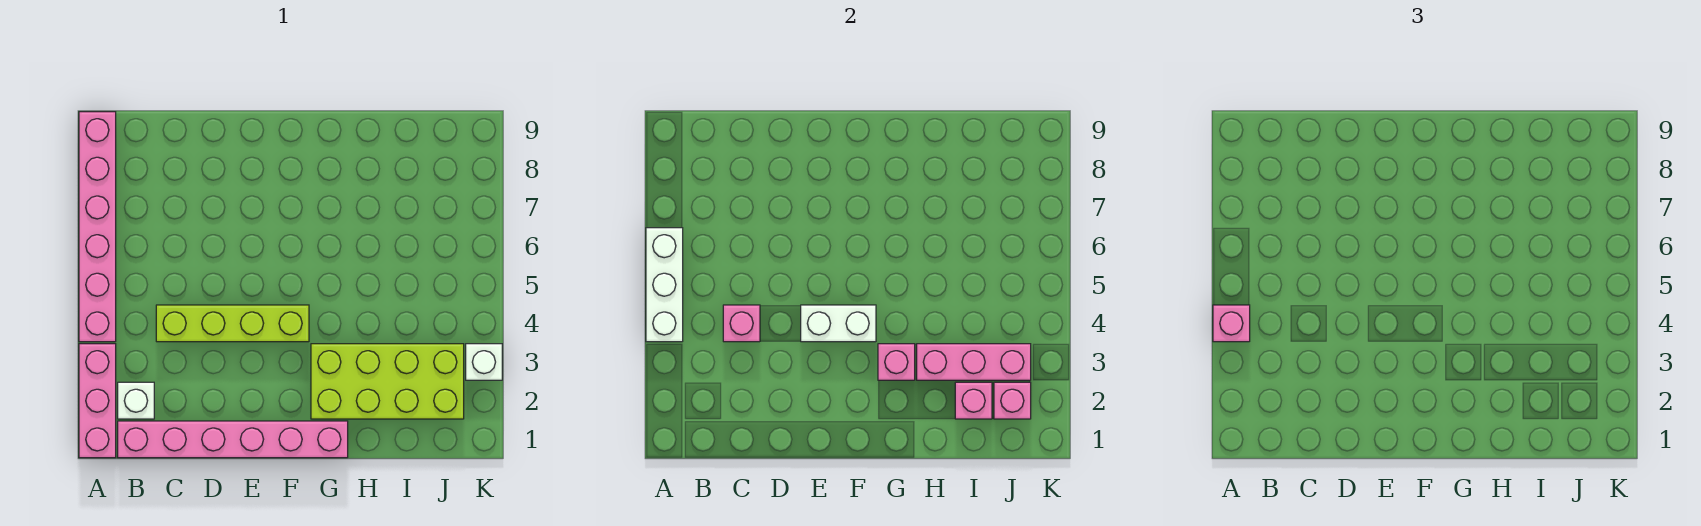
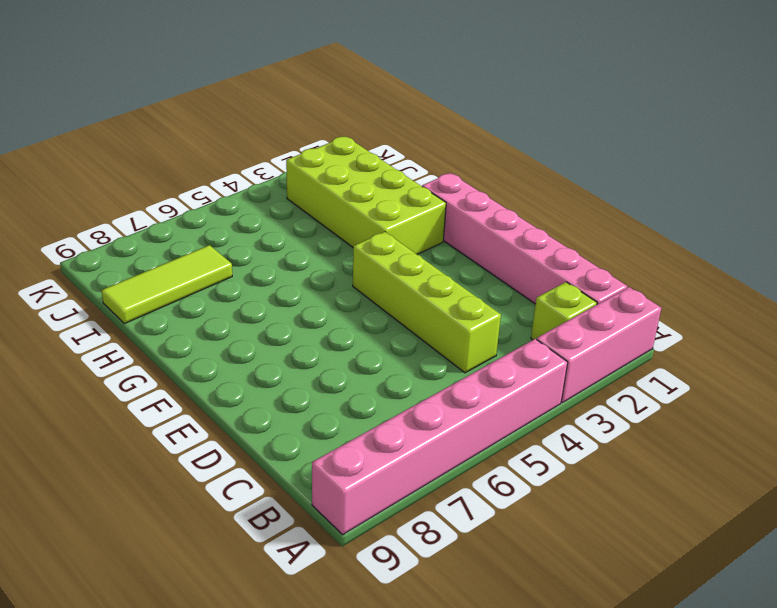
lime brick B2 level 1 -> white brick B2 level 1
lime tile I7:I9 level 1 -> none
none -> white brick K3 level 1
none -> white brick A4:A6 level 2
none -> pink brick C4 level 2

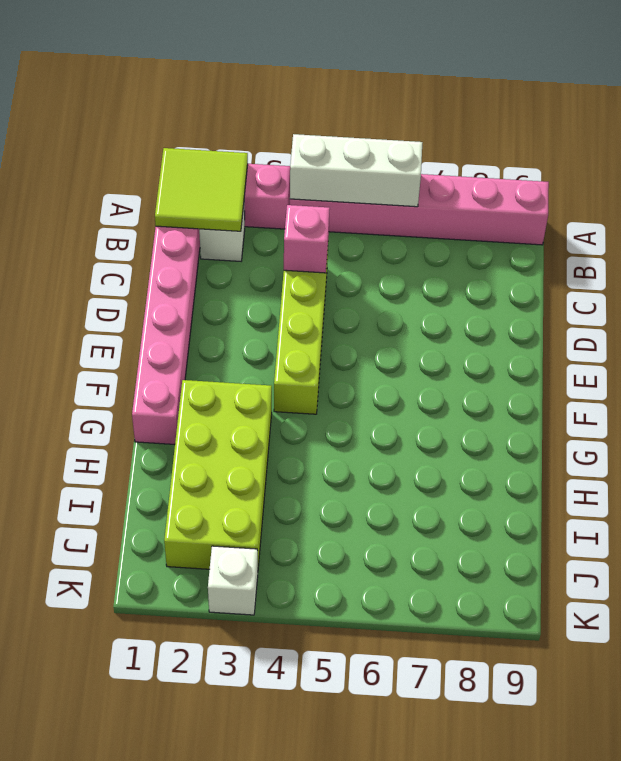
lime tile A1:B2 level 2 -> none
none -> white brick E4:F4 level 2
none -> pink brick G3 level 2
none -> pink brick H3:J3 level 2

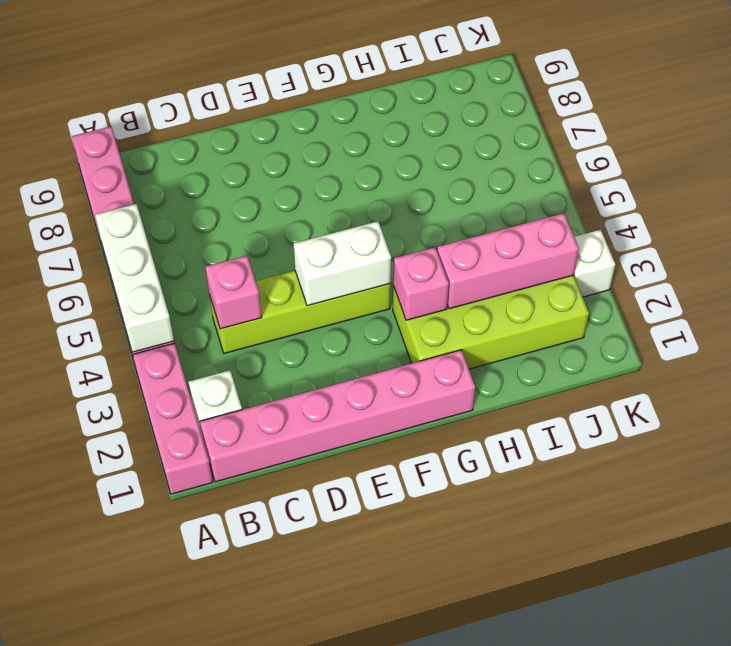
none -> pink brick I2 level 2
none -> pink brick J2 level 2
none -> pink brick A4 level 3

